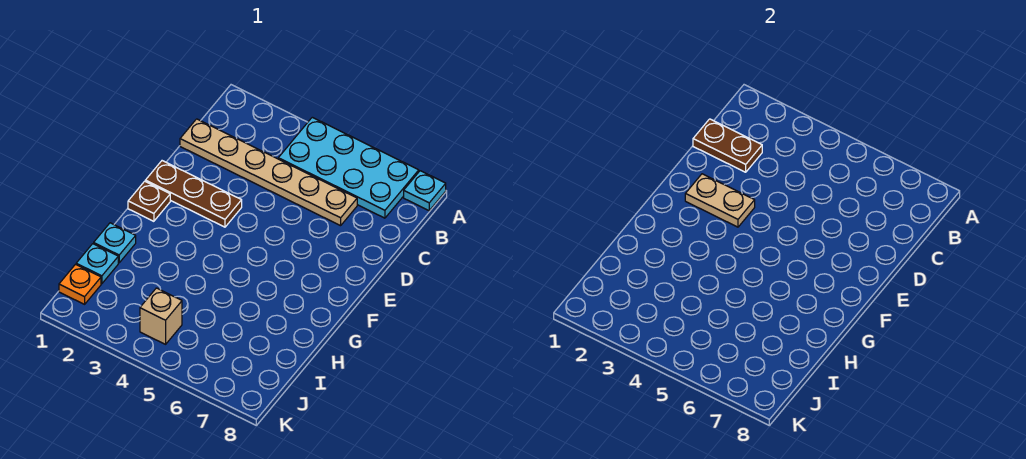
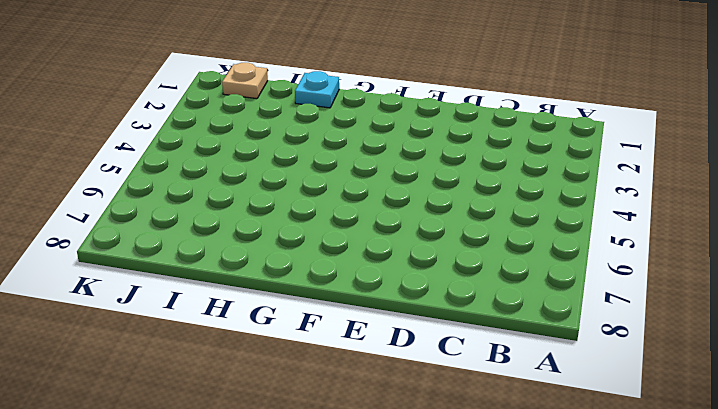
tan plate J1 level 1 -> orange plate J1 level 1
none -> cyan plate A4:B7 level 1
none -> cyan plate A8 level 1

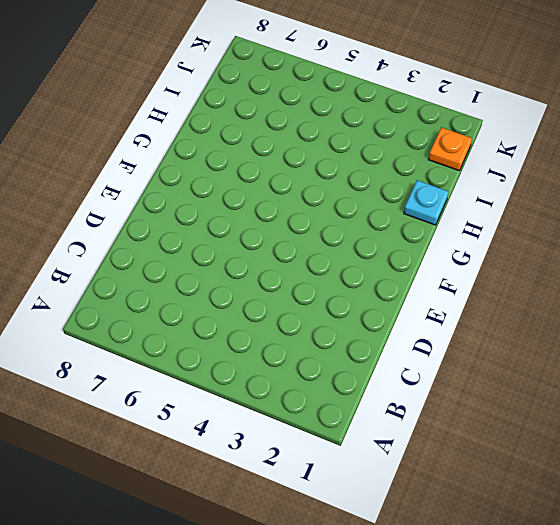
none -> cyan plate A4:B7 level 1
none -> cyan plate A8 level 1

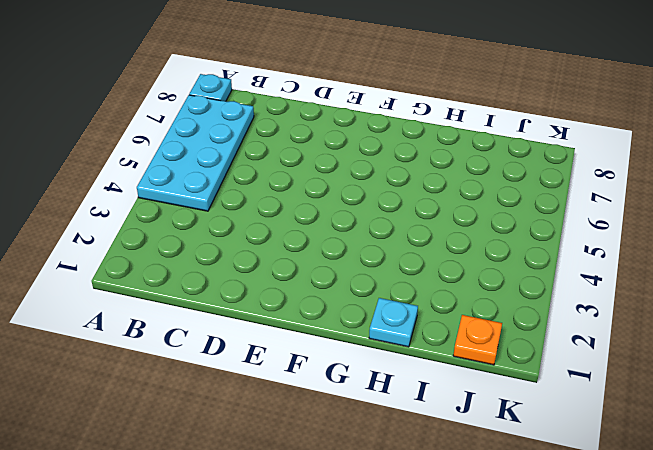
none -> tan plate C1:C6 level 1
none -> brown plate E1:E3 level 1

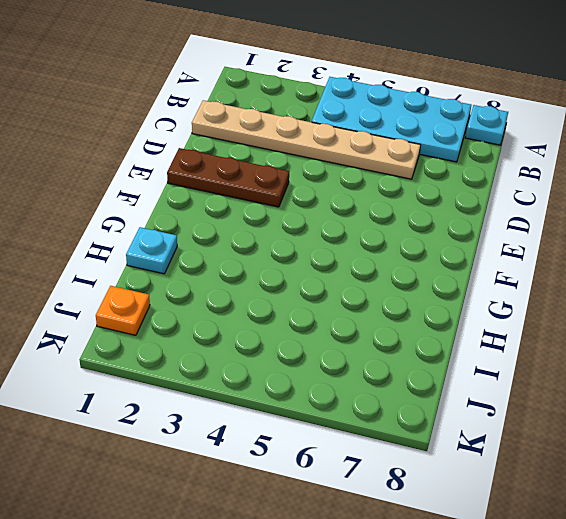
none -> brown plate F1 level 1
none -> cyan plate I1 level 1

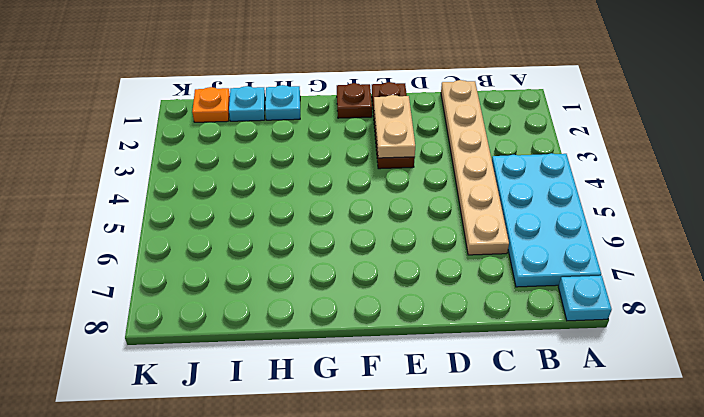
none -> tan brick J4 level 1
none -> brown plate C1:C2 level 2

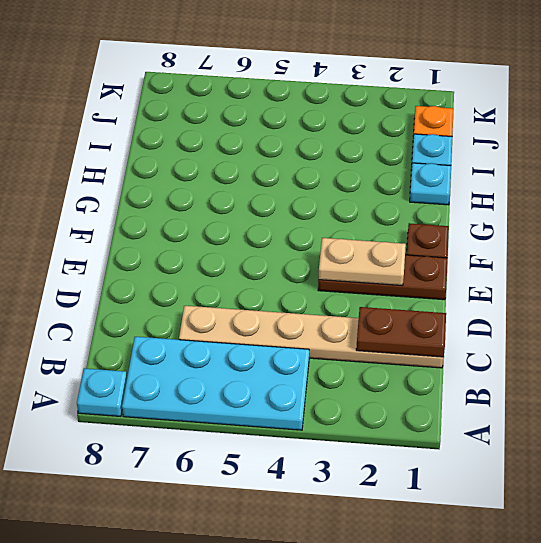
none -> tan brick J4 level 1

